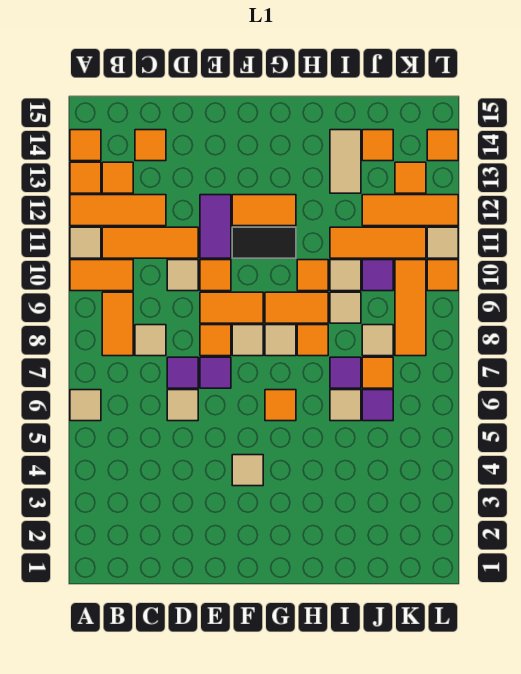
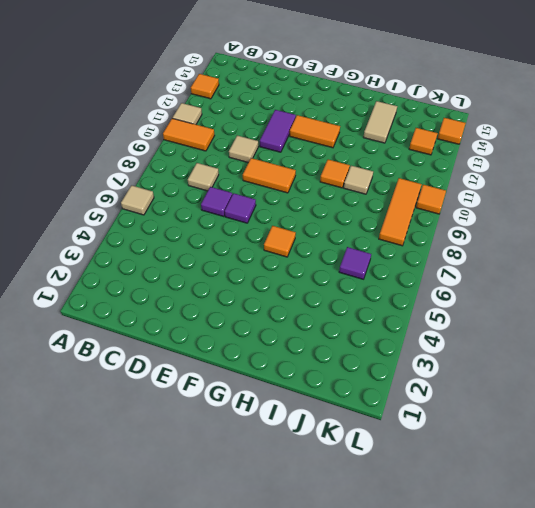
none -> orange tile A12:C12 level 1
none -> orange tile A14 level 1
none -> orange tile B8:B9 level 1
none -> orange tile B11:D11 level 1

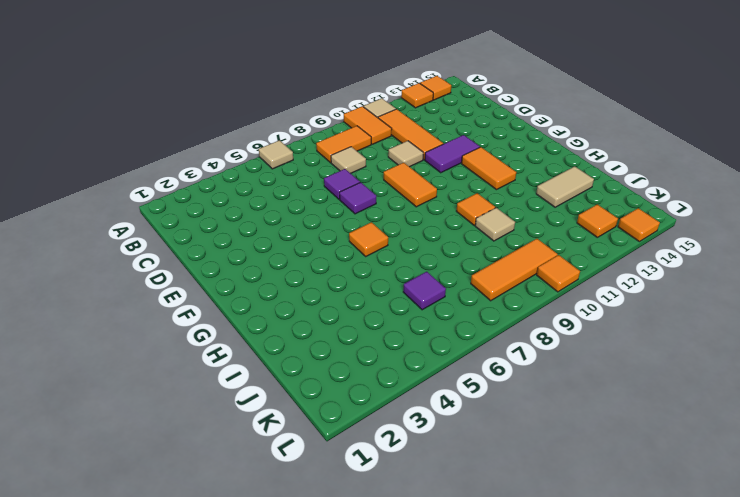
none -> orange tile A12:C12 level 1
none -> orange tile B13 level 1
none -> orange tile C14 level 1
none -> tan tile D6 level 1

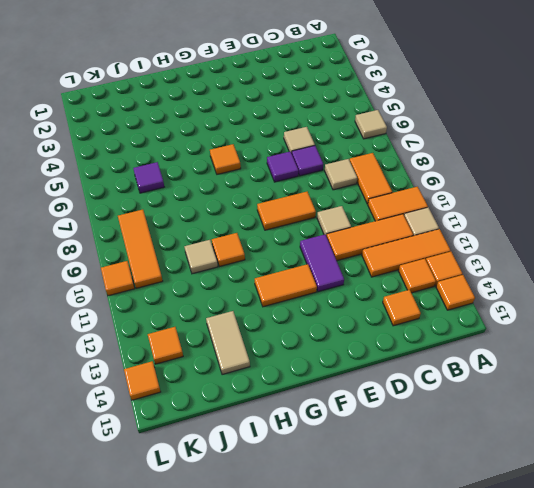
none -> orange tile E8 level 1
none -> orange tile E10 level 1
none -> tan tile F4 level 1
none -> tan tile F8 level 1

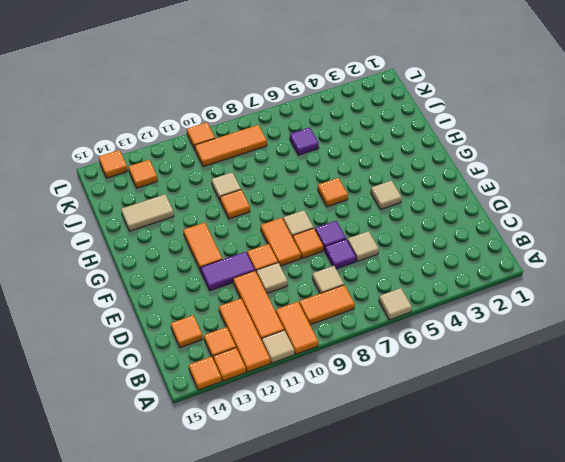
none -> black tile F11:G11 level 1
none -> tan tile G8 level 1
none -> orange tile G9:H9 level 1
none -> orange tile H8 level 1

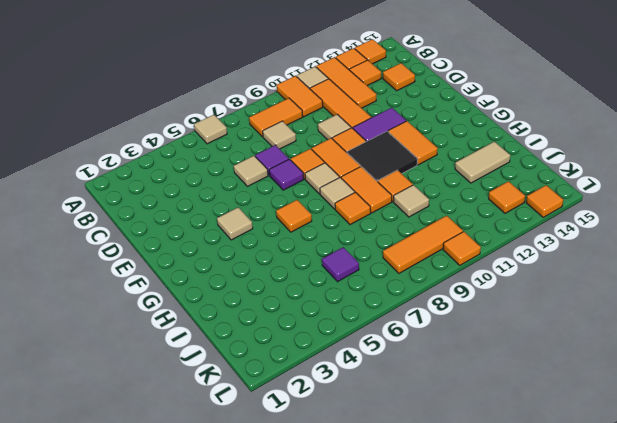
black tile F10:G11 level 1 -> black tile F11:G11 level 1
none -> tan tile I6 level 1
none -> purple tile I7 level 1
none -> tan tile I9 level 1
none -> orange tile I11:K11 level 1

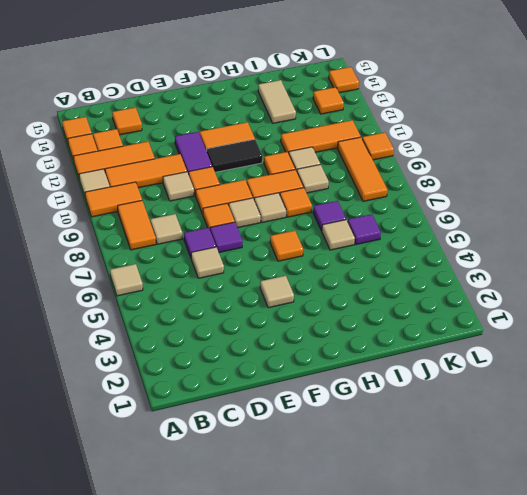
none -> orange tile J7 level 1
none -> tan tile J8 level 1
none -> purple tile J10 level 1
none -> orange tile J12:L12 level 1

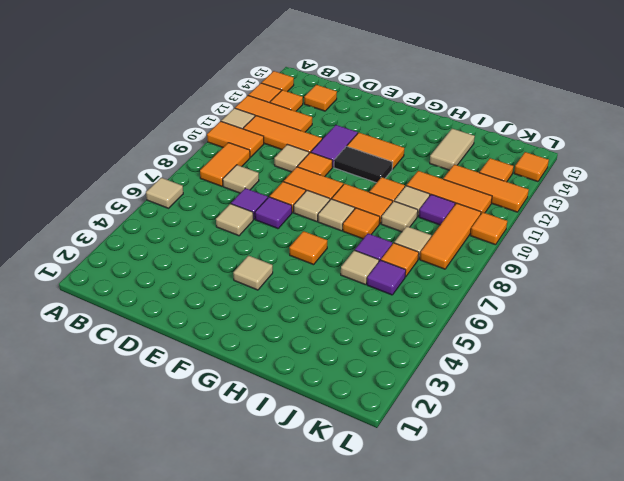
none -> orange tile J14 level 1
none -> tan tile L11 level 1

